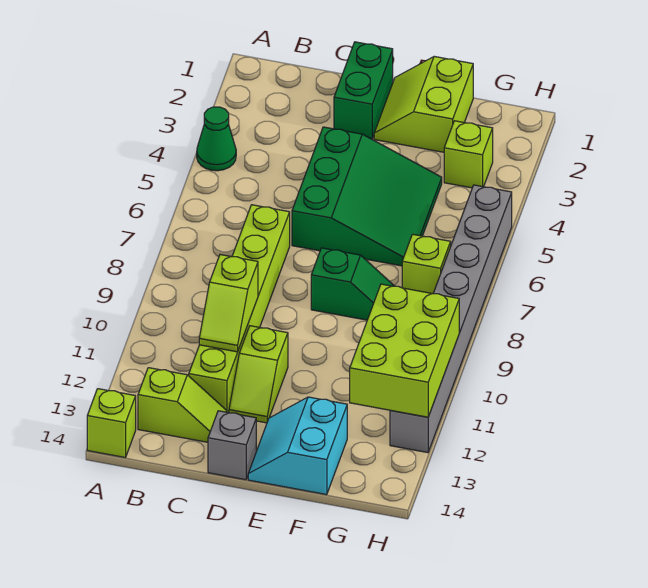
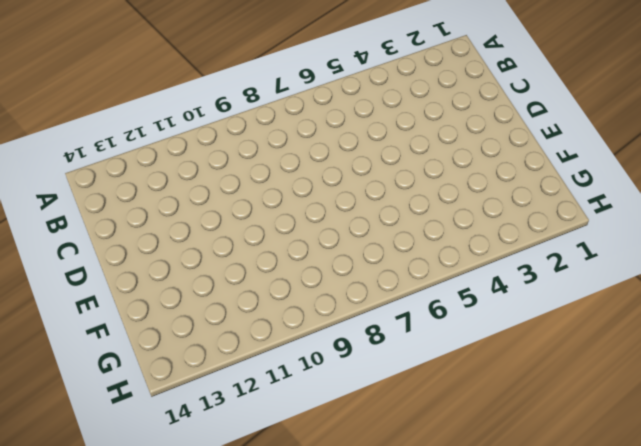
none -> green cone A4 level 1
none -> lime brick A14 level 1
none -> lime slope B13:C13 level 1 top B

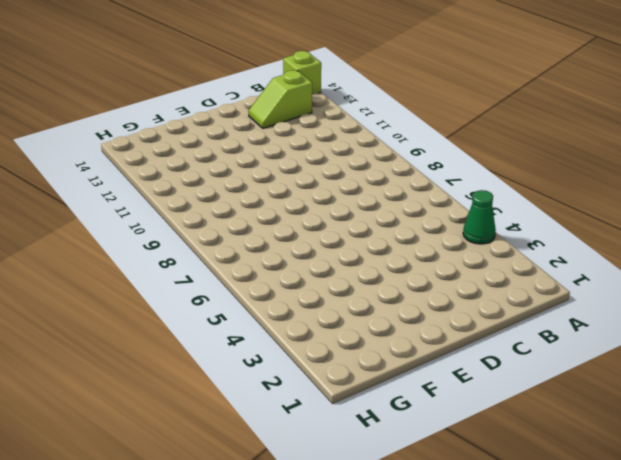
none -> lime brick C7:C12 level 1
none -> green brick D1:D2 level 1
none -> green slope D4:F6 level 1 top D

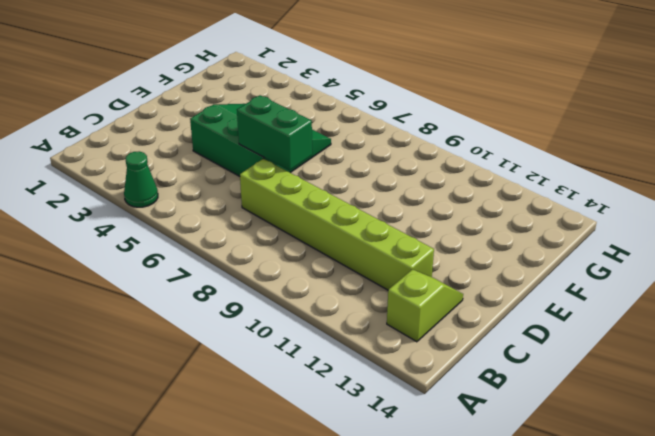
green brick D6:D7 level 2 -> green brick D1:D2 level 1
none -> lime brick A14 level 1
none -> lime slope D11:D12 level 1 top 11
none -> grey brick D14 level 1

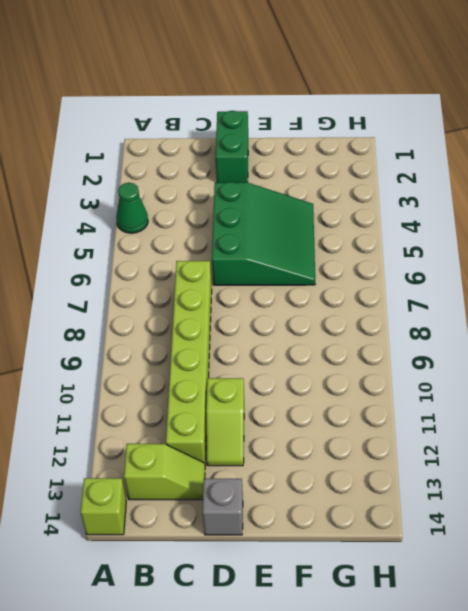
none -> lime slope E1:F2 level 1 top F
none -> green slope E8:F8 level 1 top E
none -> cyan slope E13:F14 level 1 top F

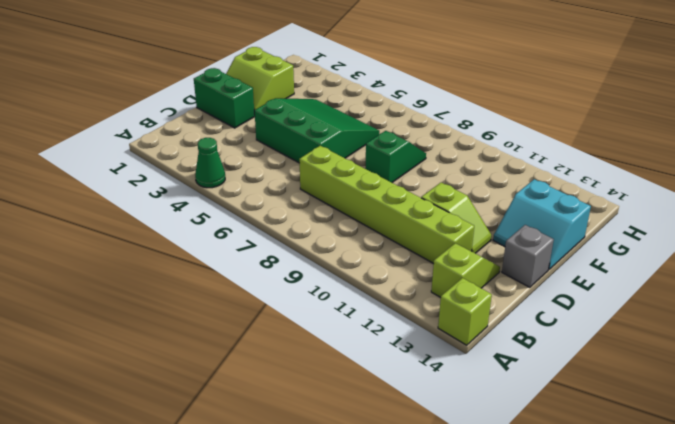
none -> lime brick G3 level 1
none -> lime brick G7 level 1
none -> grey brick H5:H12 level 1

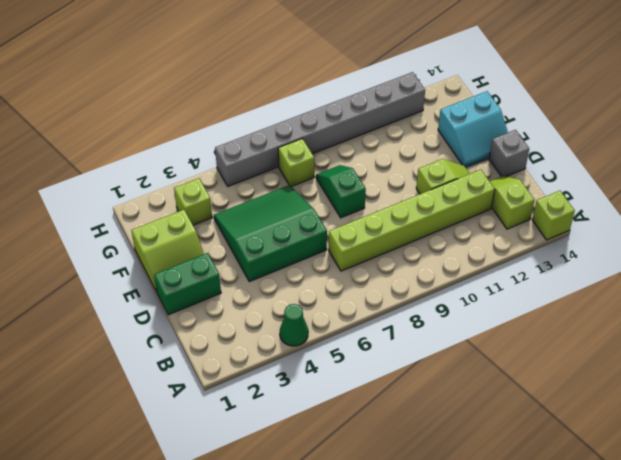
none -> lime slope C10:C11 level 2 top 10
none -> lime brick G10:H12 level 2

